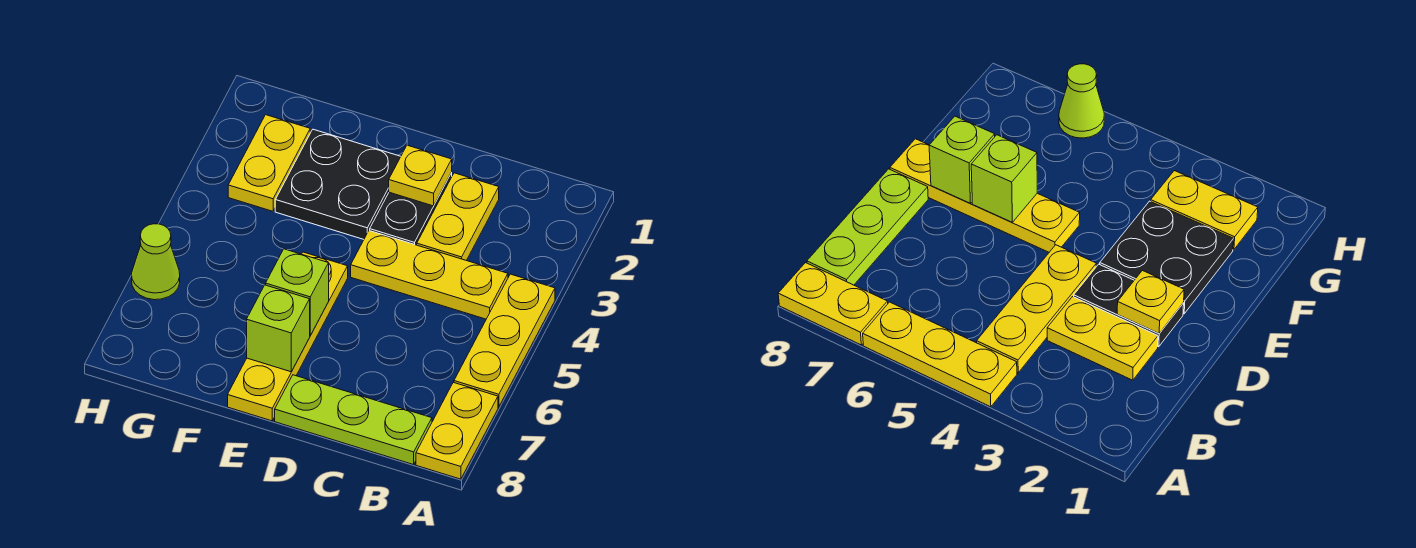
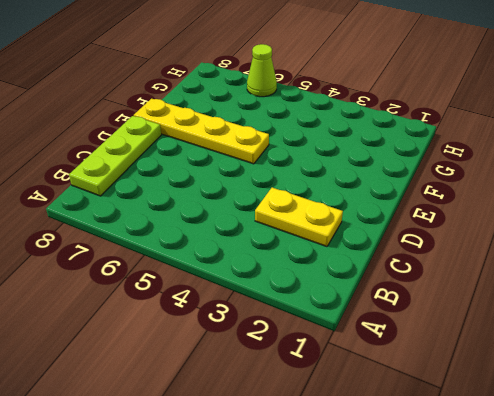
none -> yellow plate A4:A6 level 1
none -> yellow plate A7:A8 level 1
none -> yellow plate B4:D4 level 1

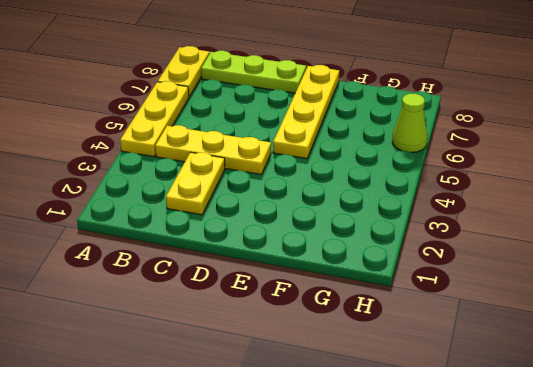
none -> black plate D2:D3 level 1
none -> black plate E2:F3 level 1
none -> yellow plate G2:G3 level 1

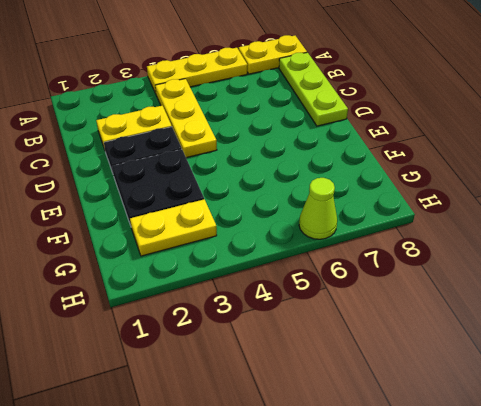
none -> yellow plate E5:E8 level 1
none -> yellow plate D2 level 2
none -> lime brick E6 level 2

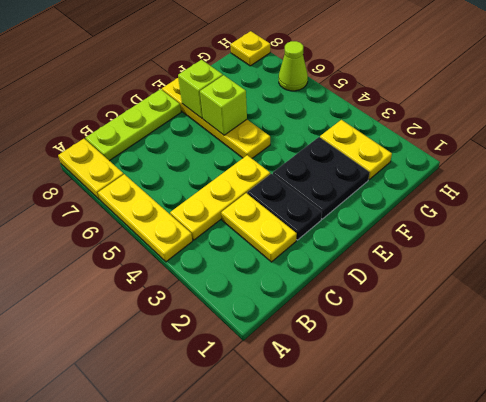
yellow plate H8 level 1 -> yellow plate D2 level 2

